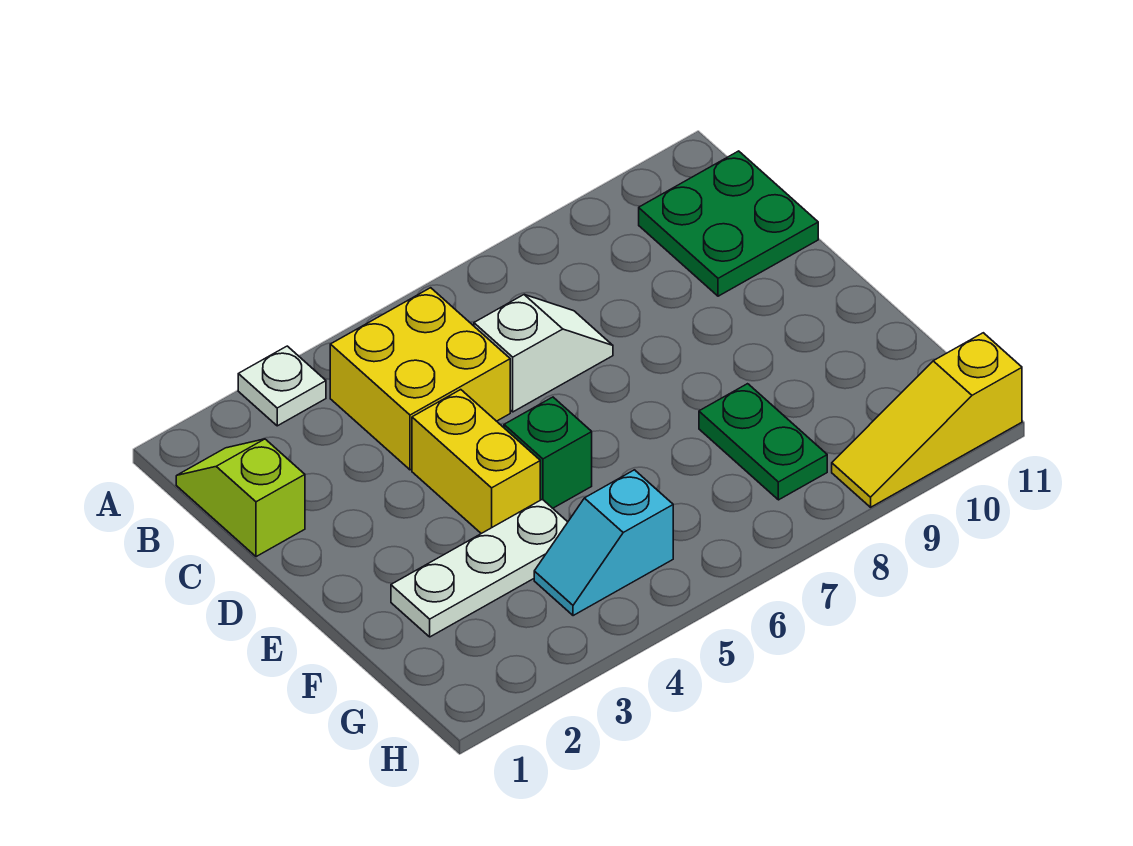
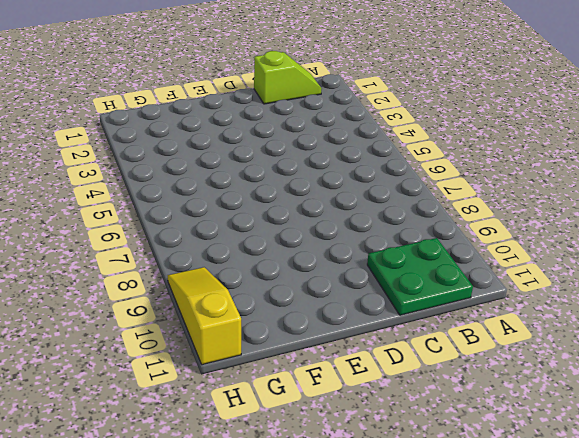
none -> white plate A3 level 1
none -> yellow brick B4:C5 level 1

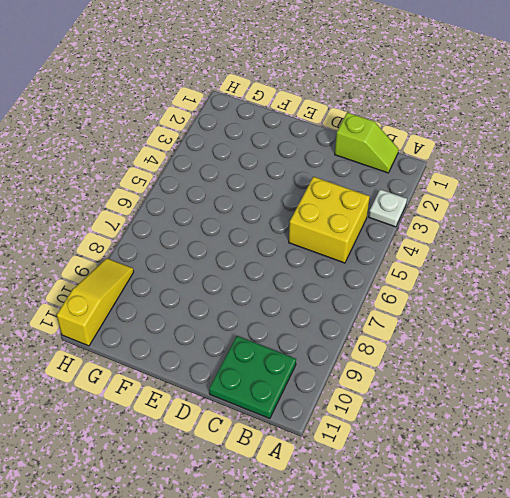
none -> white slope C6:C7 level 1 top 6
none -> yellow brick D4:E4 level 1

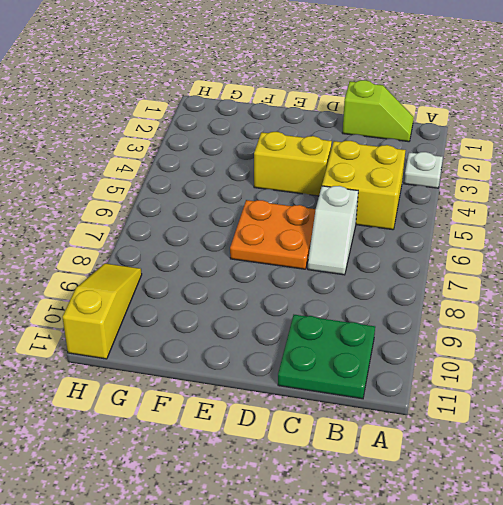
orange plate D6:E7 level 1 -> none
none -> green brick E5 level 1
none -> white plate F2:F4 level 1

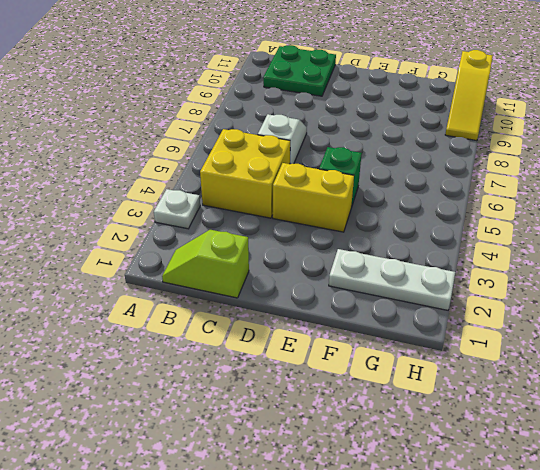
white plate F2:H2 level 1 -> white plate F2:F4 level 1
none -> green plate F8:G8 level 1
none -> cyan slope G4:G5 level 1 top 5

